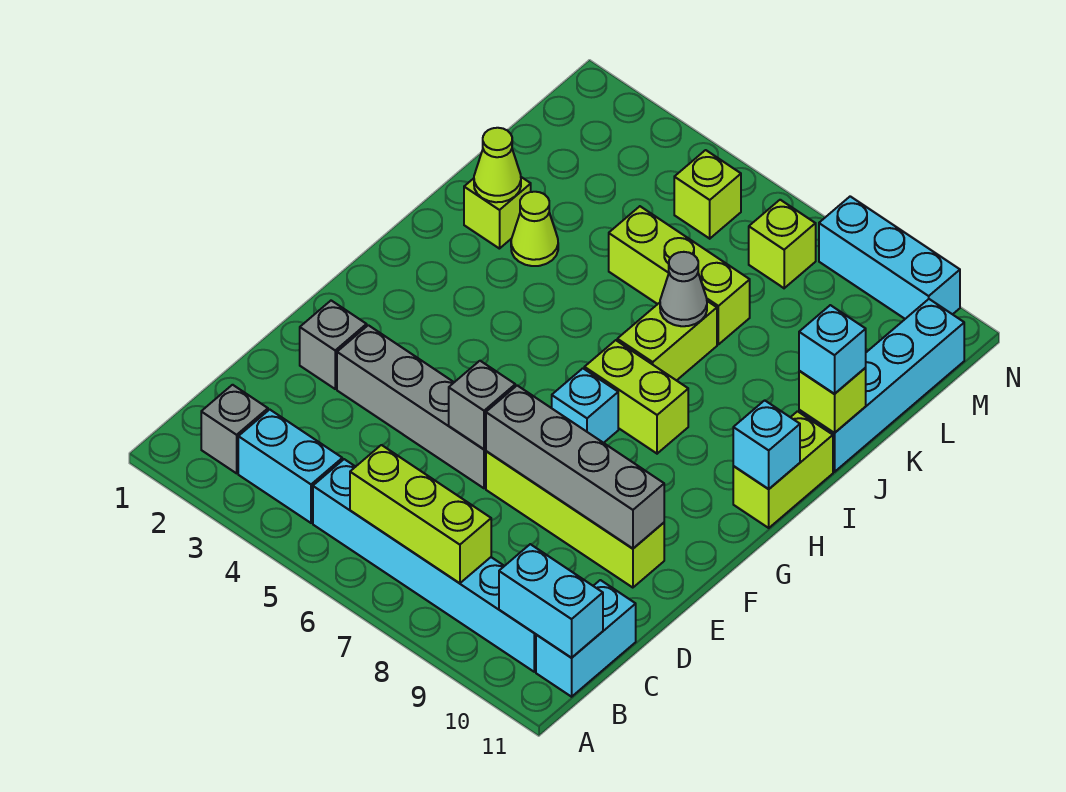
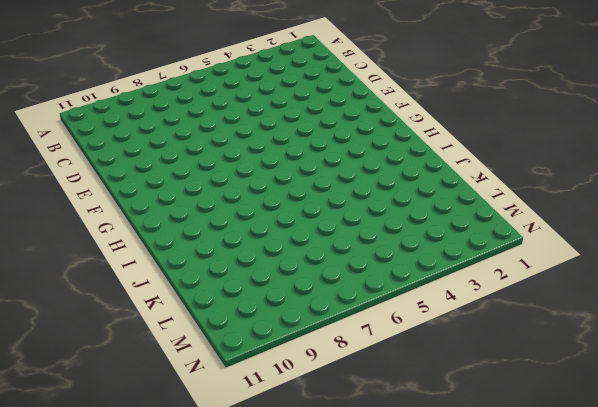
none -> grey brick B2 level 1
none -> cyan brick B3:B4 level 1
none -> cyan brick B5:B10 level 1

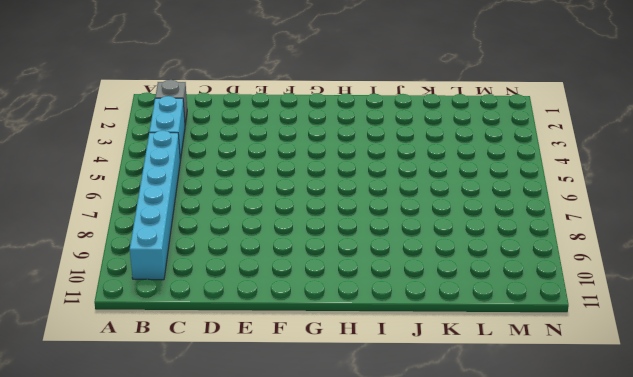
none -> cyan brick B11:C11 level 1
none -> grey brick E2 level 1
none -> grey brick E3:E6 level 1

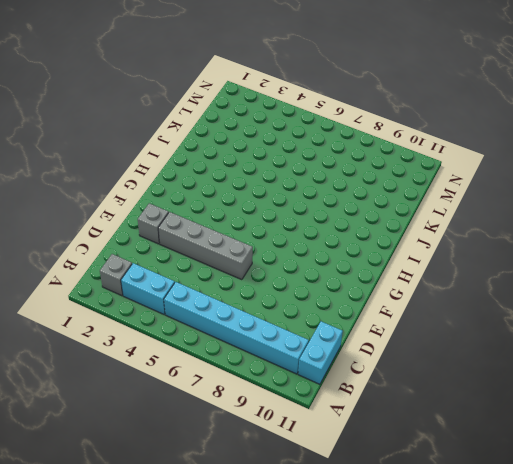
none -> lime brick E7:E10 level 1
none -> cyan brick G7 level 1
none -> lime brick H7:H8 level 1

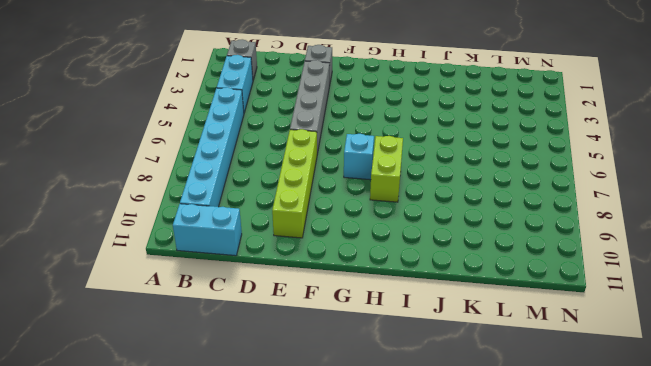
none -> lime brick H11:I11 level 1
none -> lime brick I7:J7 level 1
none -> lime brick J2 level 1

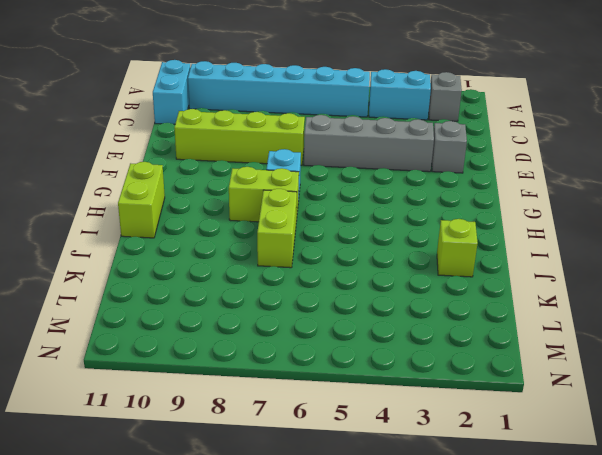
none -> lime cone J3 level 1
none -> cyan brick J11:M11 level 1
none -> lime brick K5:K7 level 1

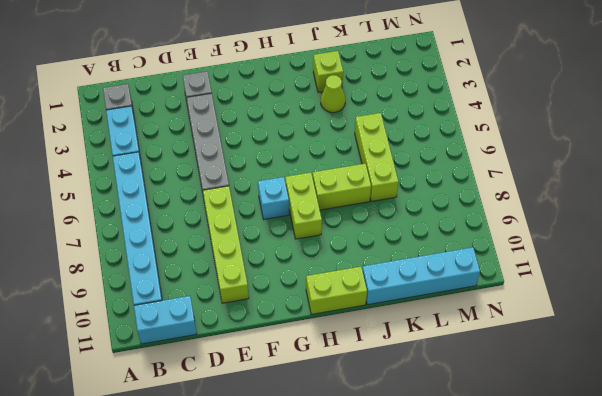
none -> lime brick M5 level 1
none -> lime brick M7 level 1
none -> cyan brick N8:N10 level 1

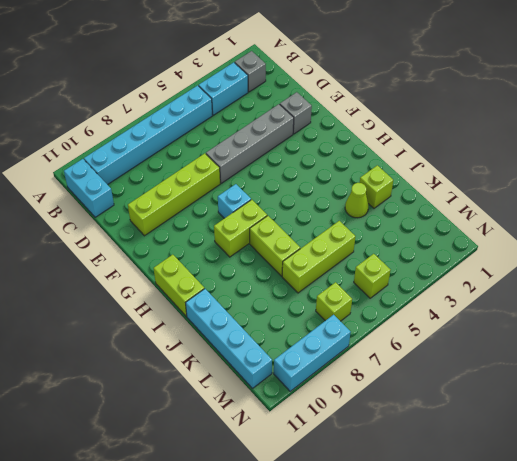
none -> lime brick B6:B8 level 2
none -> cyan brick B10:B11 level 2
none -> grey brick E6 level 2

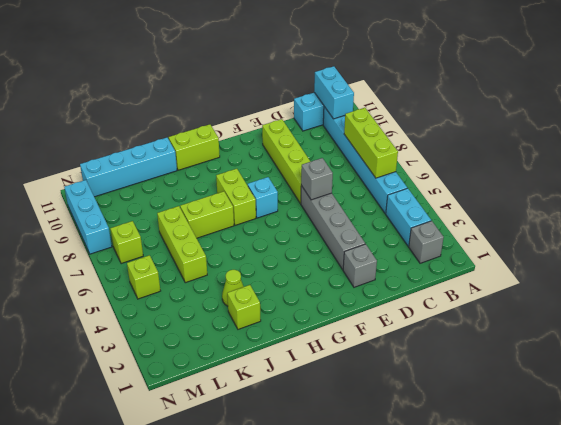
none -> grey brick E7:E10 level 2
none -> cyan brick H11 level 2
none -> lime cone J2 level 2

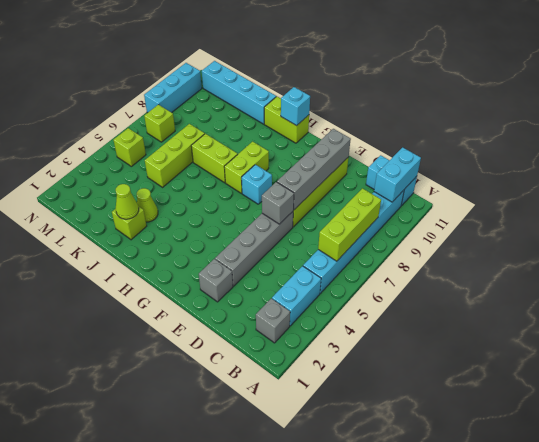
none -> grey cone J7 level 2
none -> lime brick J11 level 2
none -> cyan brick J11 level 3

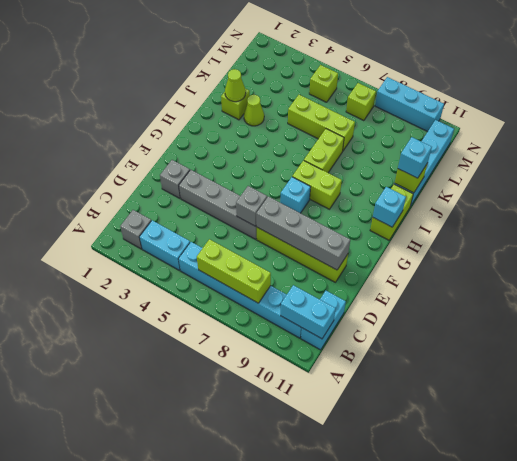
none -> grey cone J7 level 2

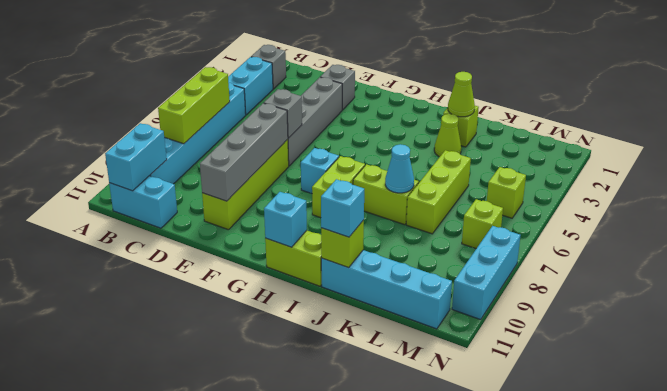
cyan cone J7 level 2 -> grey cone J7 level 2

